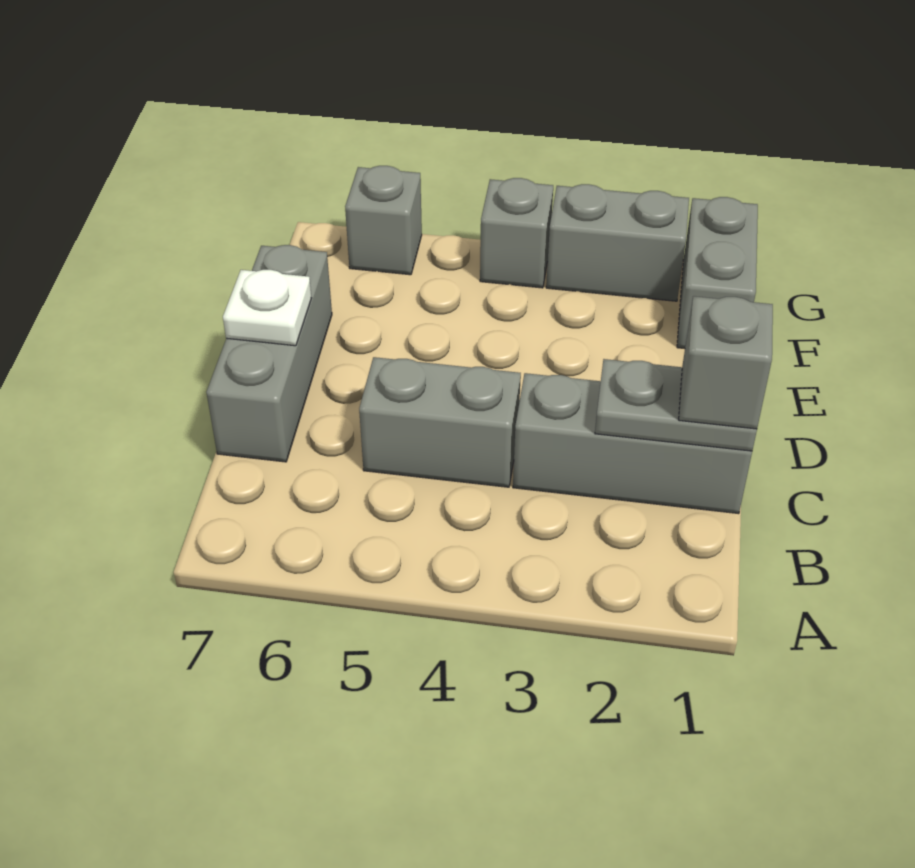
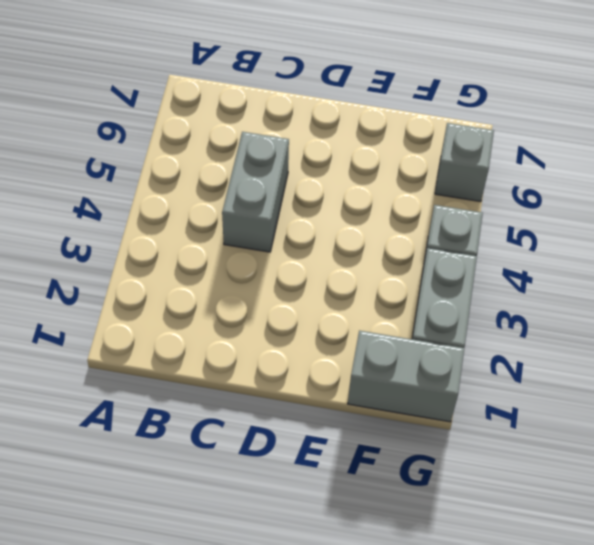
none -> grey brick C1:C3 level 1
none -> grey brick C7:E7 level 1

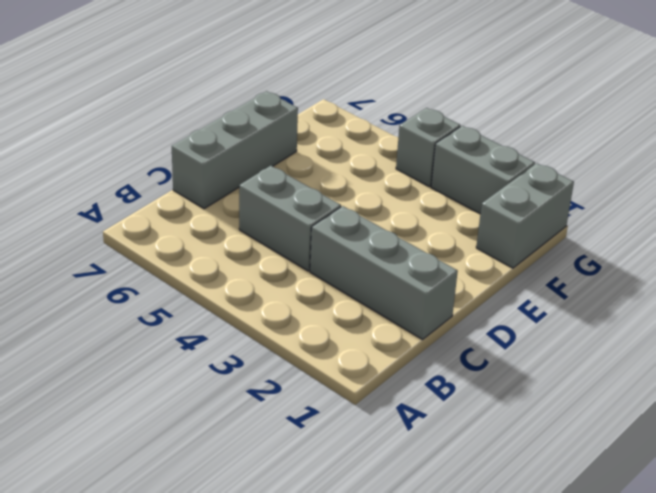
none -> grey brick G6 level 1
none -> grey plate C1:C2 level 2

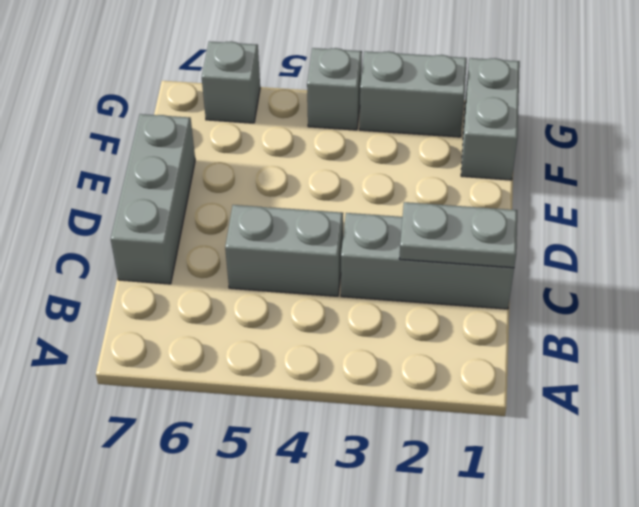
none -> white plate D7 level 2
none -> grey brick C1 level 3

